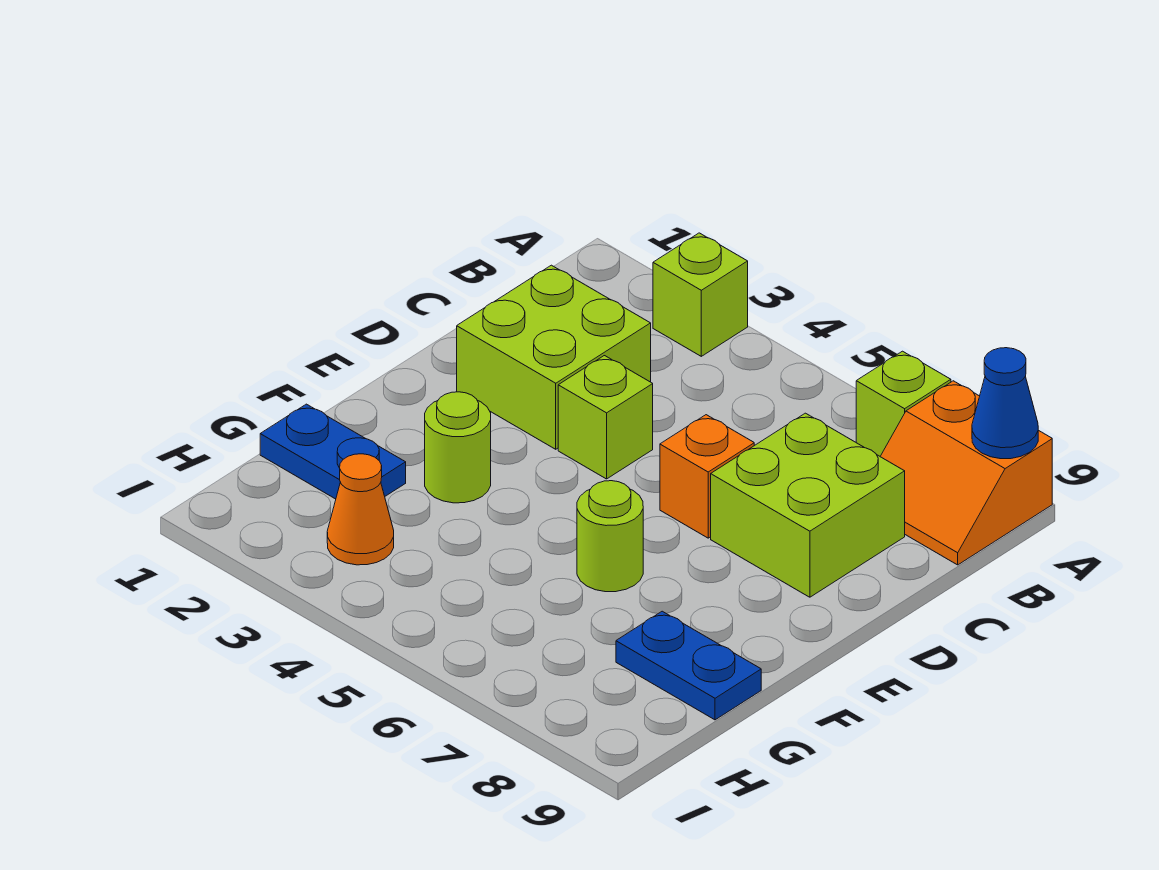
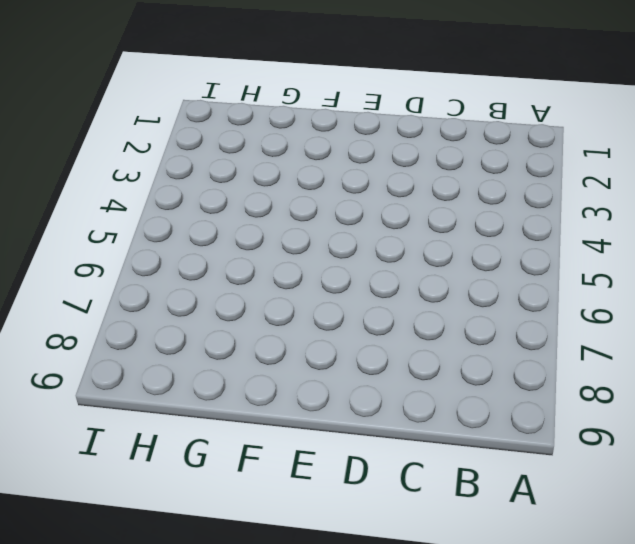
none -> lime brick A3 level 1
none -> lime brick A7 level 1
none -> orange slope A8:B9 level 1 top A

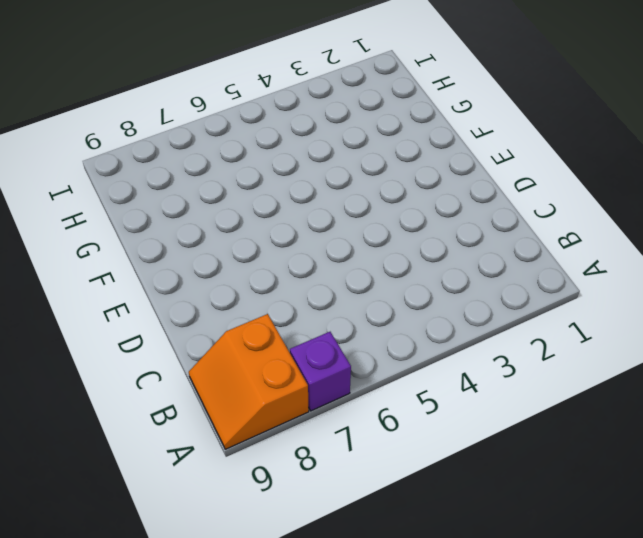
purple brick A7 level 1 -> lime brick A7 level 1
orange slope A8:B9 level 1 top 8 -> orange slope A8:B9 level 1 top A
none -> lime brick A3 level 1
none -> lime brick C2:D3 level 1
none -> lime brick C7:D8 level 1

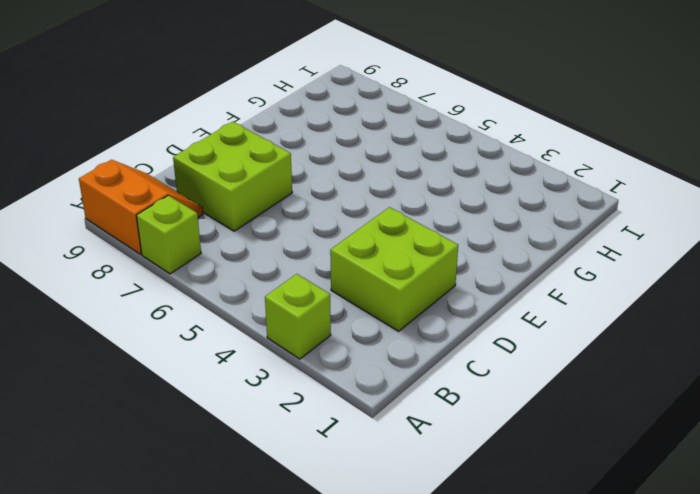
none -> lime brick D4 level 1
none -> orange brick D6 level 1
none -> lime round brick F3 level 1

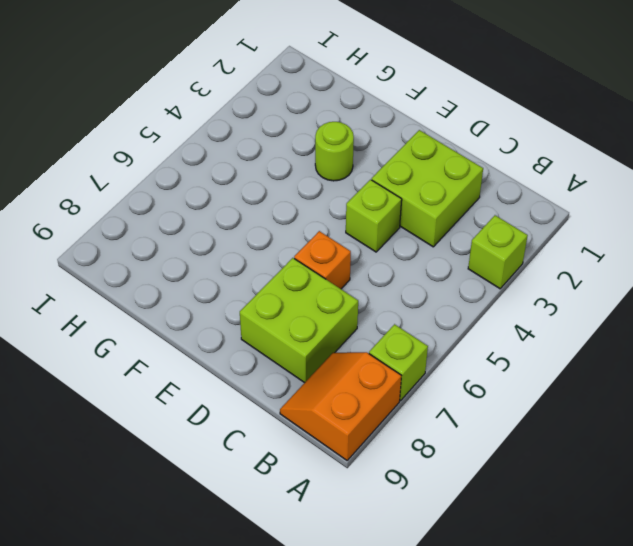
none -> lime round brick F6 level 1
none -> blue plate G1:G2 level 1
none -> blue plate G8:G9 level 1

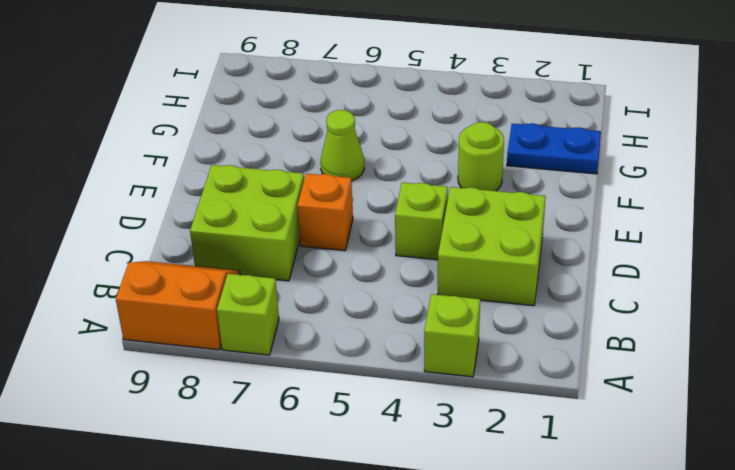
lime cone F6 level 1 -> lime round brick F6 level 1
none -> blue plate G8:G9 level 1
none -> orange cone H3 level 1
none -> blue cone A9 level 2

